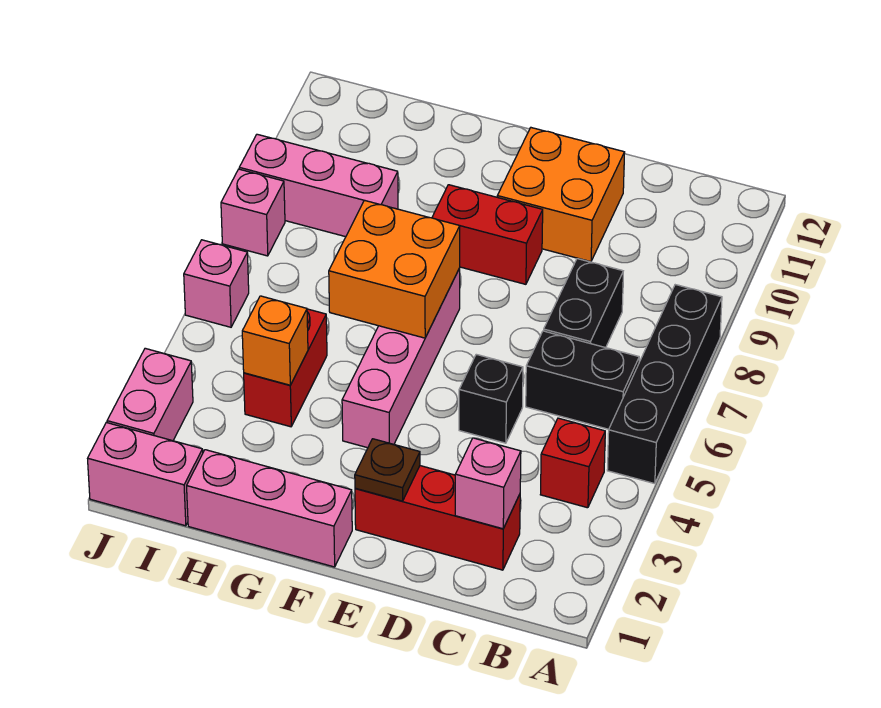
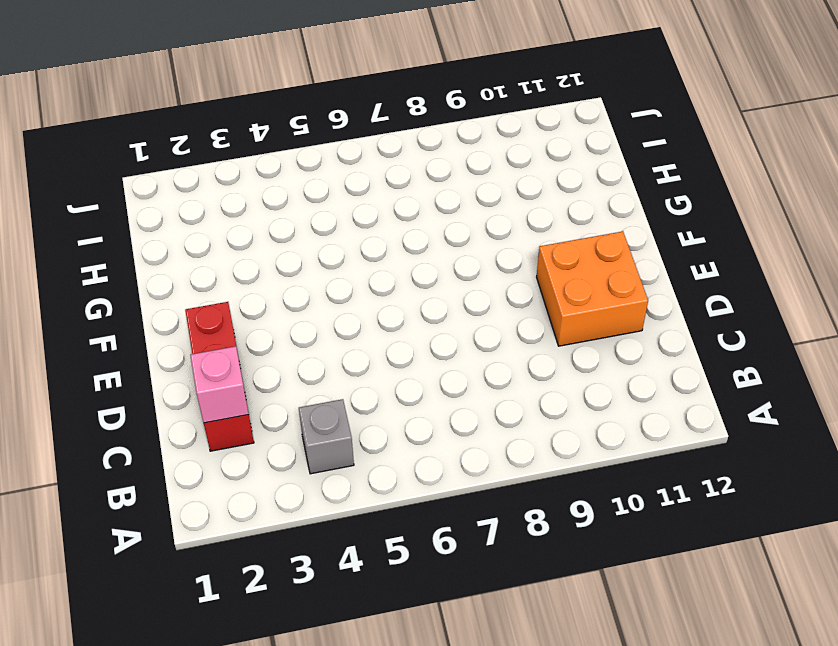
grey brick B4 level 1 -> red brick B4 level 1
none -> black brick A5:A8 level 1
none -> black brick B6:C6 level 1
none -> black brick C7:C8 level 1

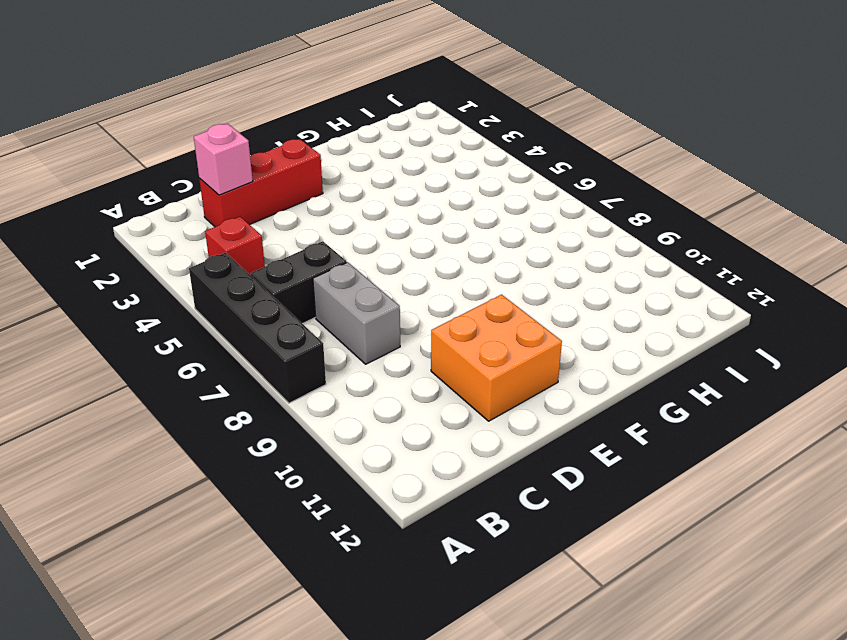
grey brick C7:C8 level 1 -> black brick C7:C8 level 1
none -> black brick D5 level 1
none -> red brick E9:F9 level 1
none -> pink brick F1:H1 level 1

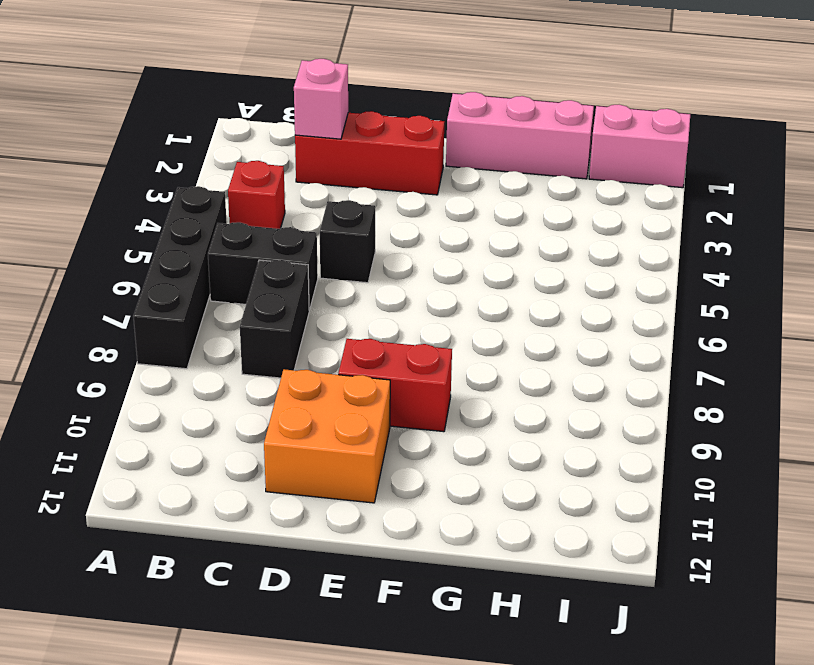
none -> pink brick F4:F7 level 1
none -> red brick H4:H5 level 1
none -> pink brick H9:J9 level 1

